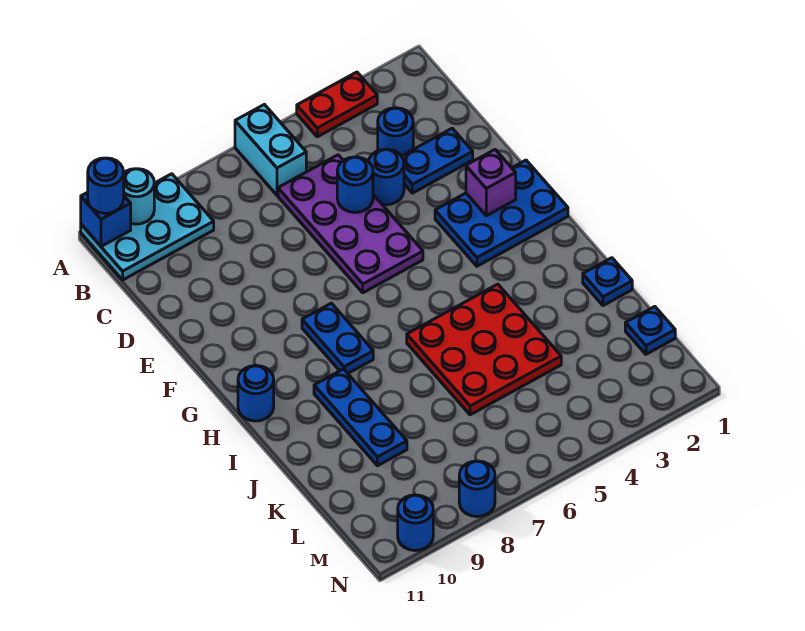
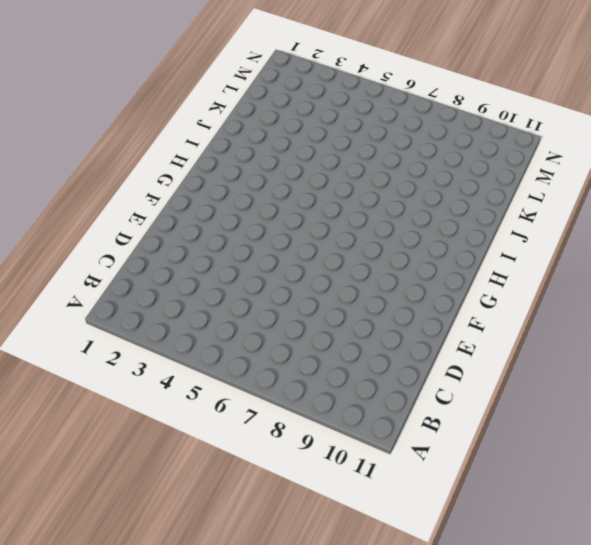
none -> red plate A3:A4 level 1
none -> cyan brick A6:B6 level 1
none -> cyan plate A9:B11 level 1

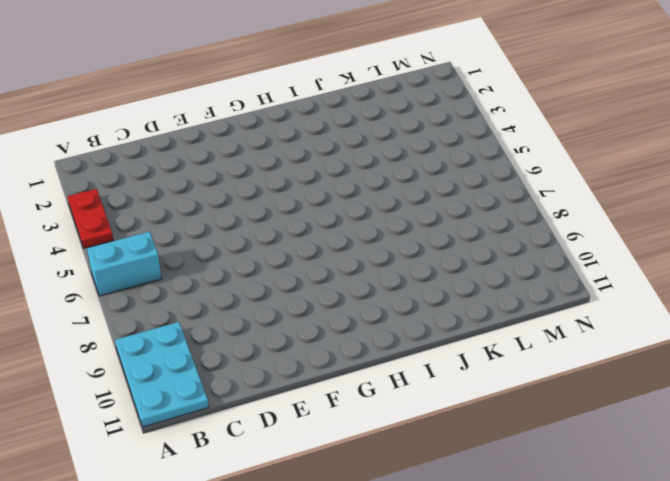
none -> blue round brick C3 level 1
none -> purple plate C5:F6 level 1
none -> blue plate D2:D3 level 1

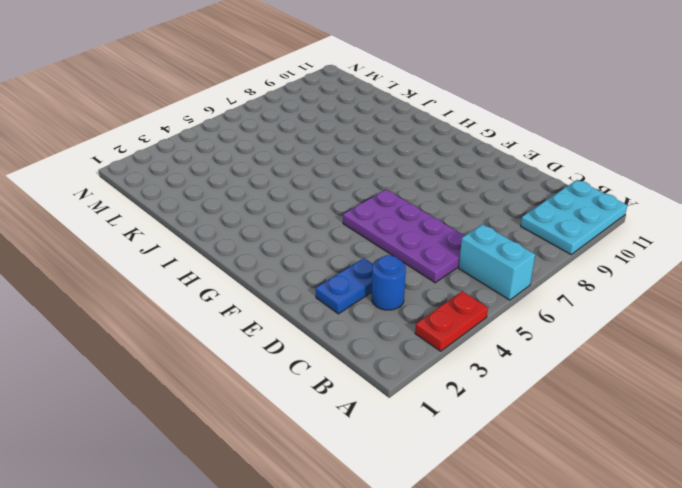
none -> blue round brick D4 level 1
none -> blue plate F1:G3 level 1
none -> blue plate G8:H8 level 1

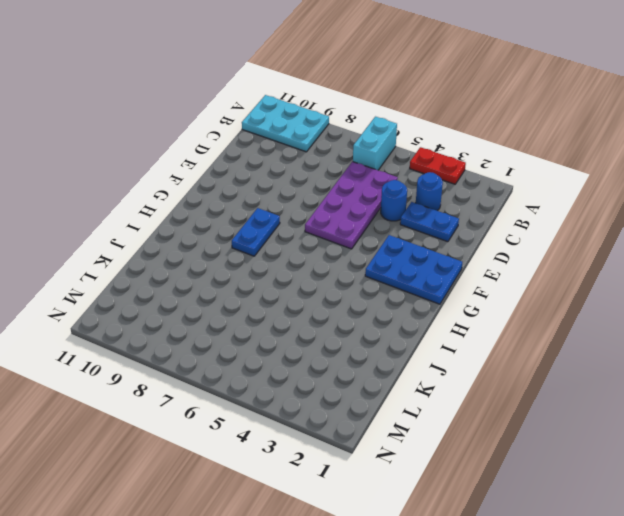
none -> blue round brick H11 level 1
none -> red plate I4:K6 level 1
none -> blue plate I9:K9 level 1

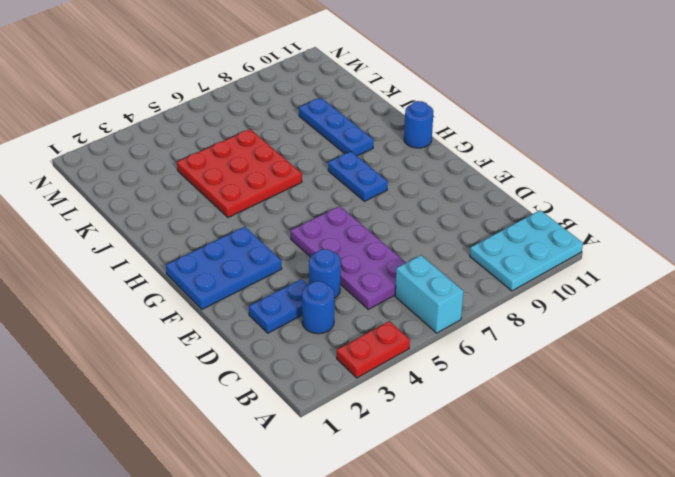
none -> blue plate J1 level 1
none -> blue plate L1 level 1
none -> blue round brick N8 level 1

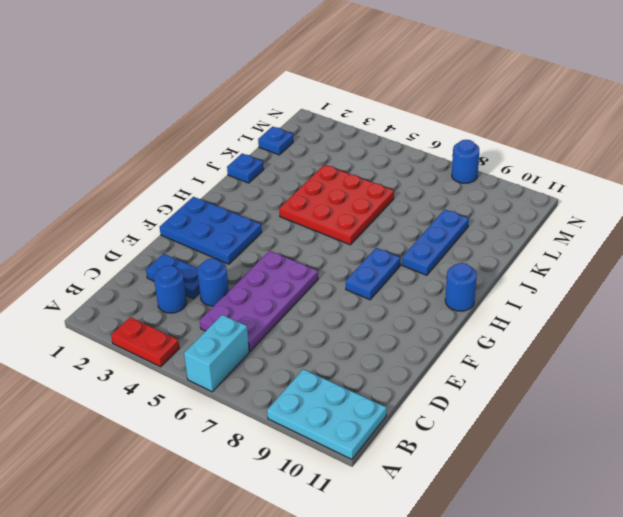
none -> blue round brick N10 level 1
none -> cyan round brick A10 level 2
none -> blue brick A11 level 2

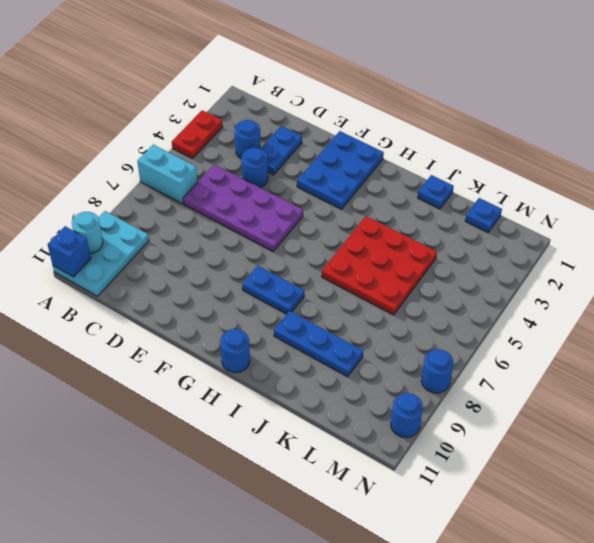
none -> blue round brick D5 level 2
none -> purple brick F2 level 2
none -> blue round brick A11 level 3

